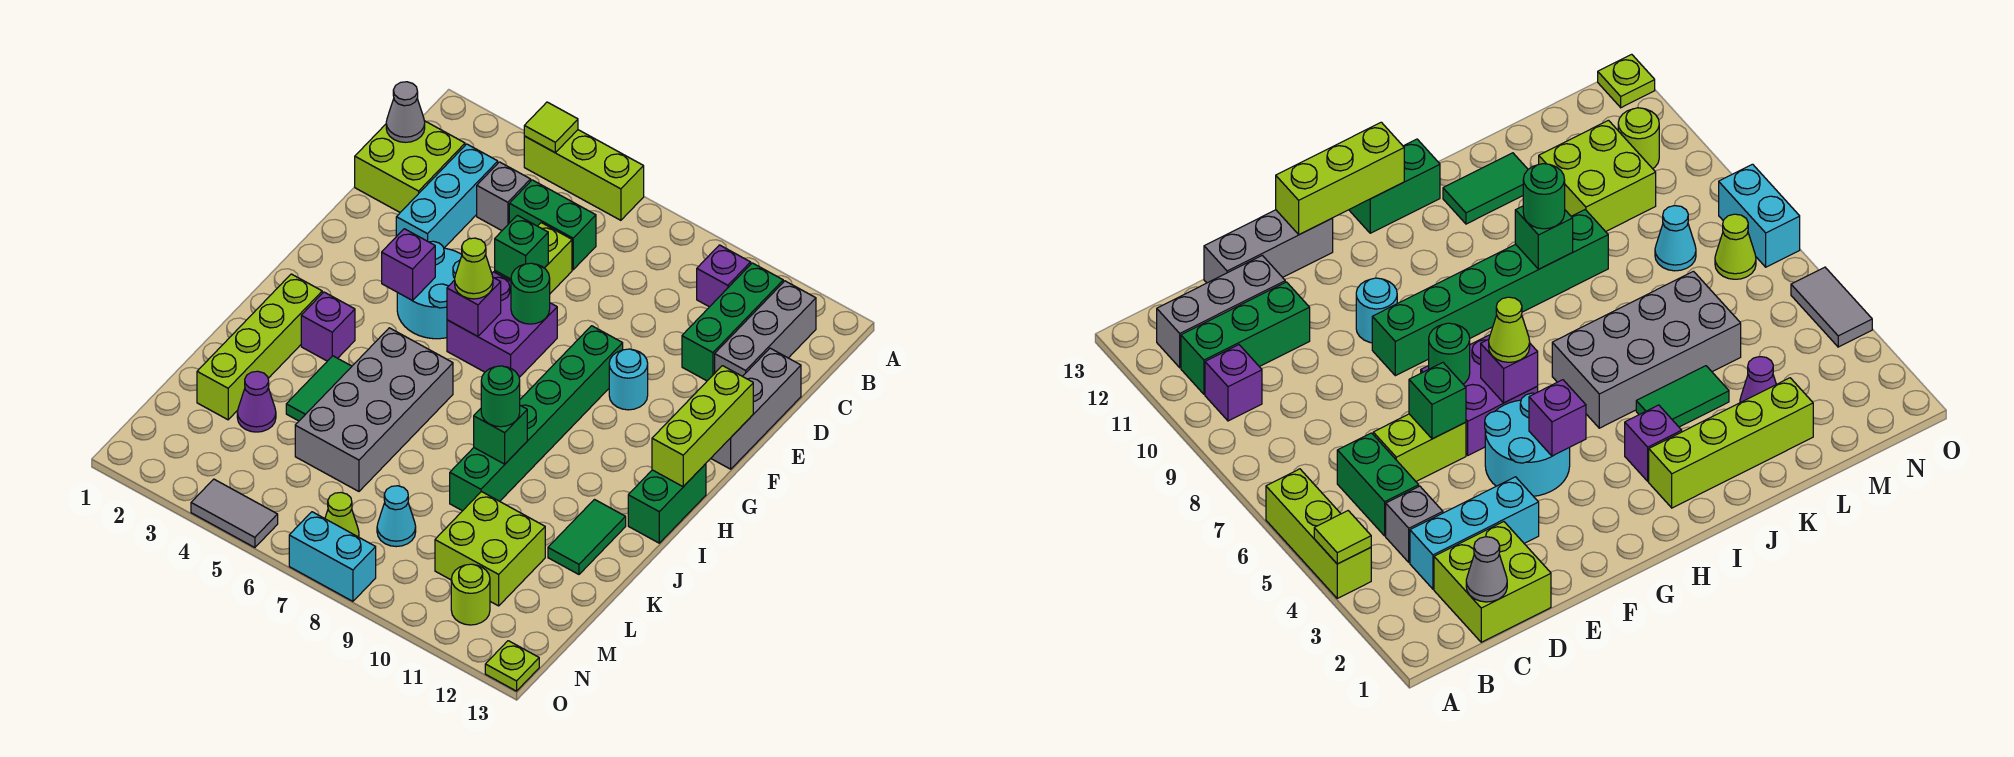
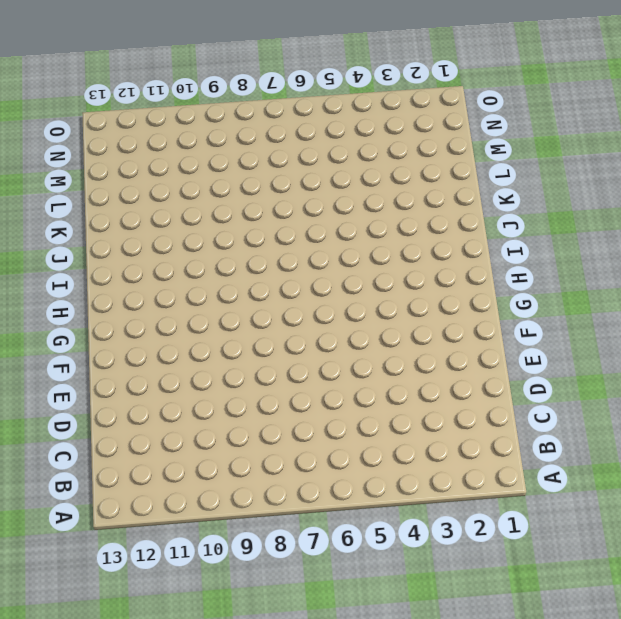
none -> lime brick A4:A6 level 1
none -> purple brick B10 level 1
none -> green brick B11:D11 level 1
none -> grey brick B12:D12 level 1

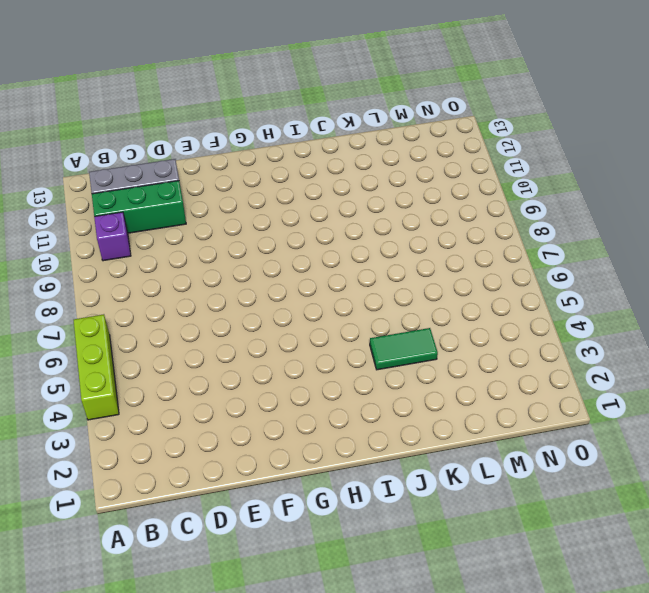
none -> lime brick C1:D2 level 1
none -> cyan brick C3:E3 level 1
none -> grey brick C4 level 1
none -> green brick C5:C6 level 1

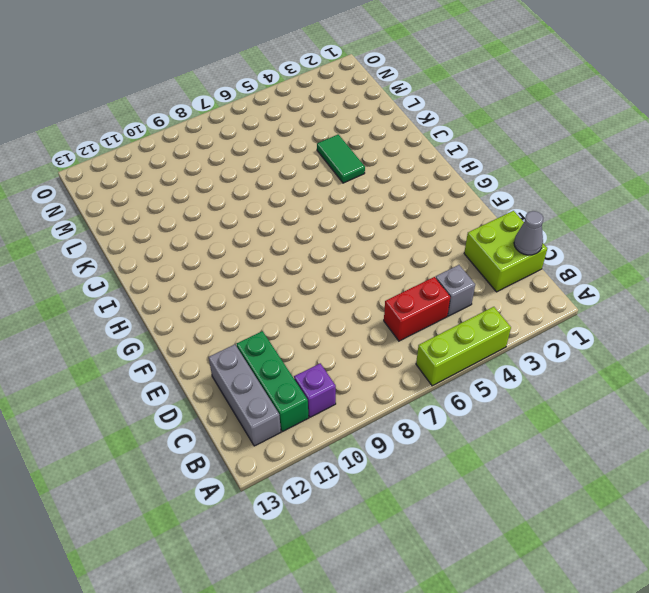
red brick C5:C6 level 1 -> green brick C5:C6 level 1
none -> cyan brick C3:E3 level 1
none -> lime brick D6:E6 level 1
none -> grey brick D13:F13 level 1
none -> cyan round brick F4:G5 level 1

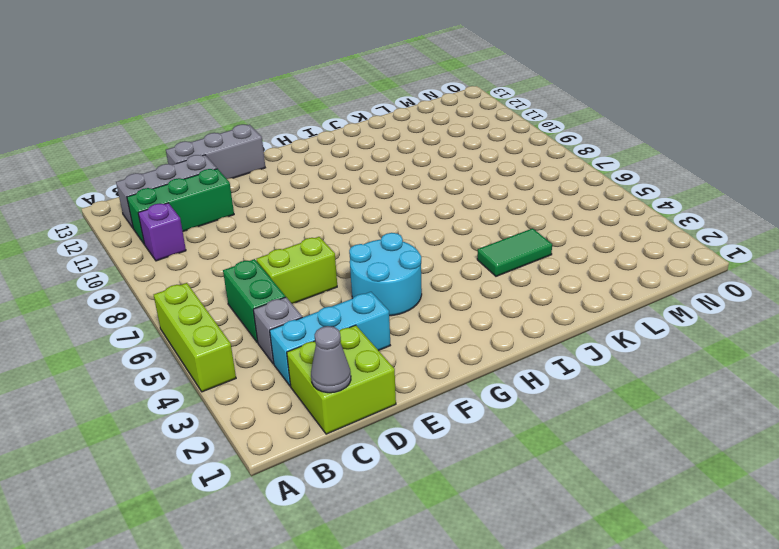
none -> purple brick F6:G7 level 1
none -> green brick F9:K9 level 1
none -> cyan round brick F10 level 1
none -> green brick H13:I13 level 1

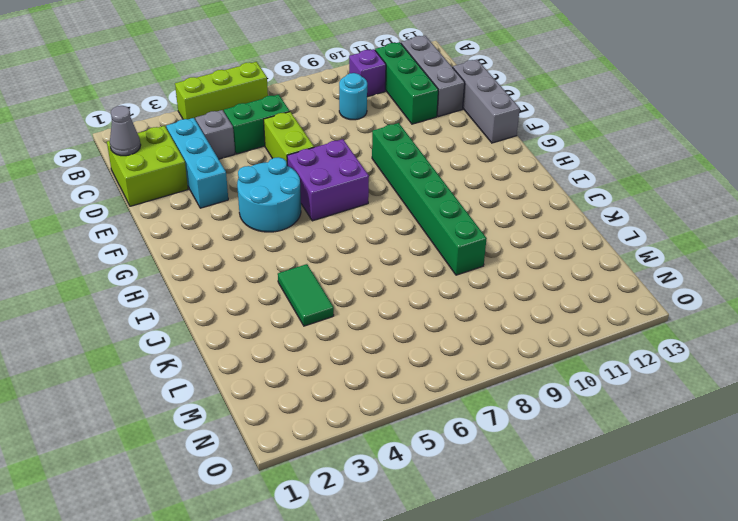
cyan round brick C9 level 1 -> cyan round brick F10 level 1
none -> green brick H13:I13 level 1
none -> lime brick I2:L2 level 1
none -> purple brick I3 level 1
none -> grey brick I5:L6 level 1

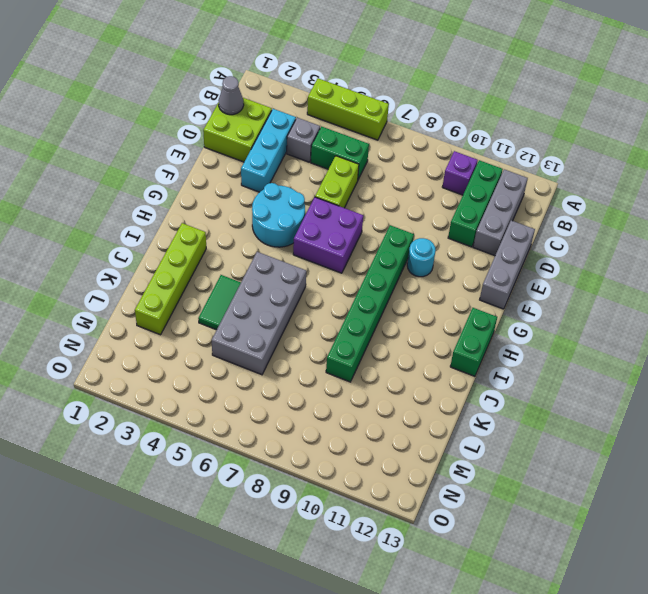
none -> purple brick I3 level 1
none -> green tile J12:K12 level 1
none -> purple cone L3 level 1
none -> lime brick L10:M11 level 1

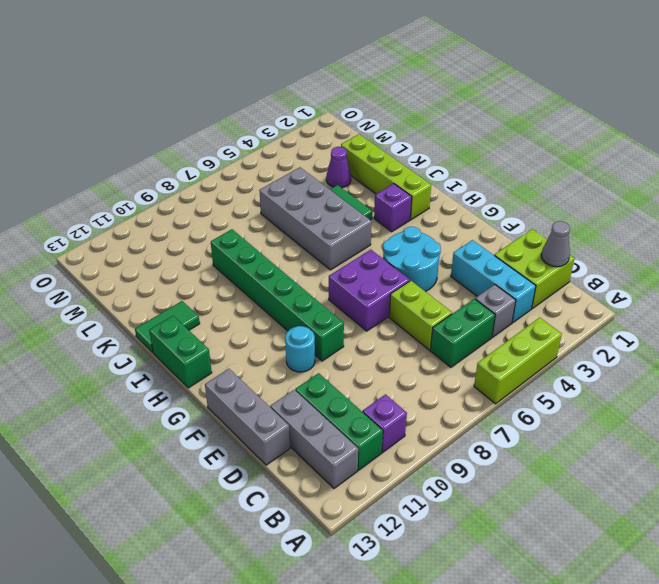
green tile J12:J13 level 1 -> green tile J12:K12 level 1
none -> lime brick L10:M11 level 1
none -> cyan cone M8 level 1
none -> lime cone N7 level 1
none -> lime round brick N11 level 1

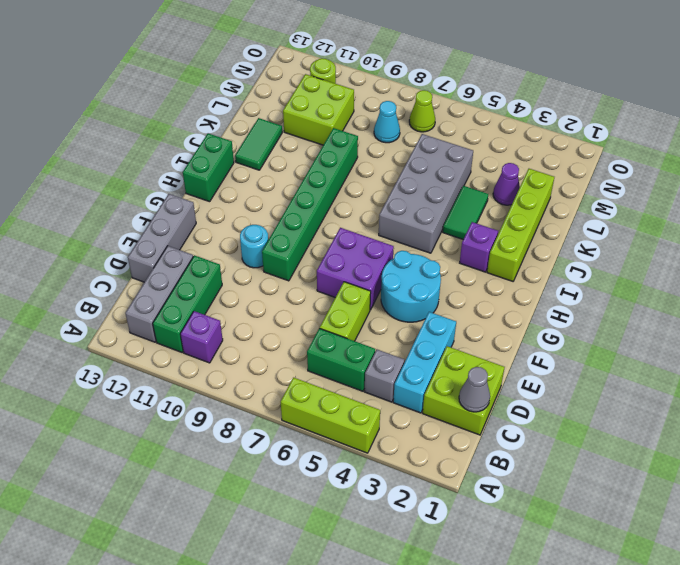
none -> grey tile O4:O5 level 1
none -> cyan brick O7:O8 level 1
none -> lime plate O13 level 1
none -> lime tile A4 level 2

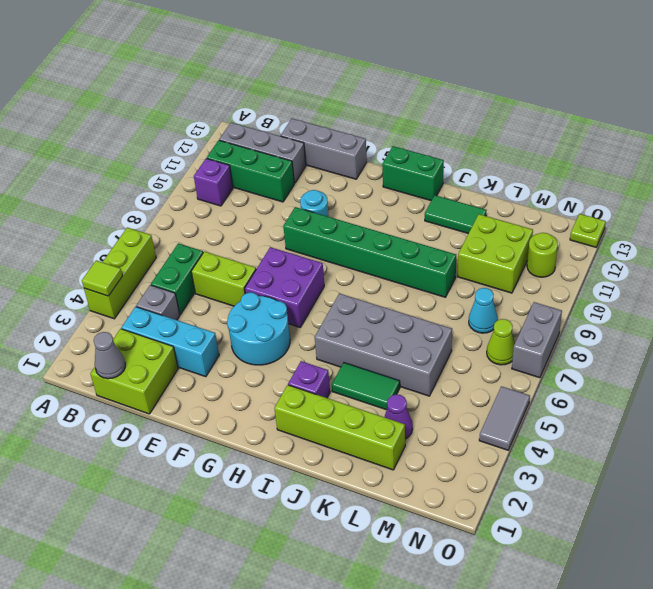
grey brick O7:O8 level 1 -> cyan brick O7:O8 level 1
none -> green brick E6 level 2
none -> green round brick F7 level 2
none -> lime brick F13:H13 level 2
none -> purple brick G4 level 2

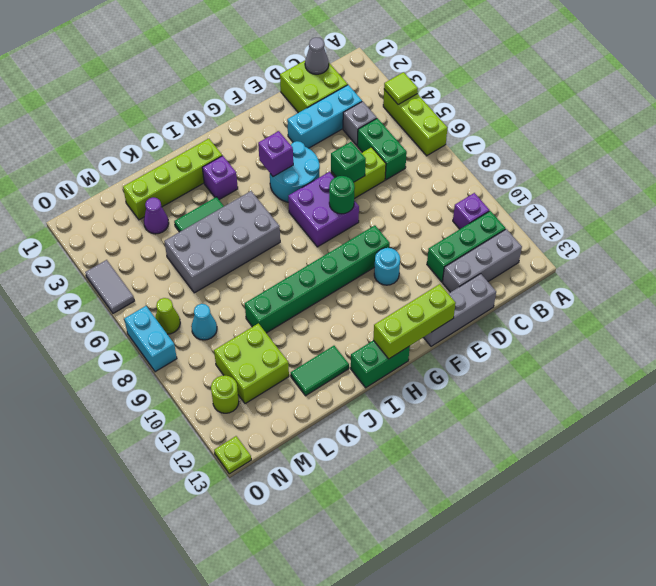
none -> purple brick G6 level 2
none -> green brick J9 level 2
none -> lime cone G6 level 3
none -> green round brick J9 level 3

